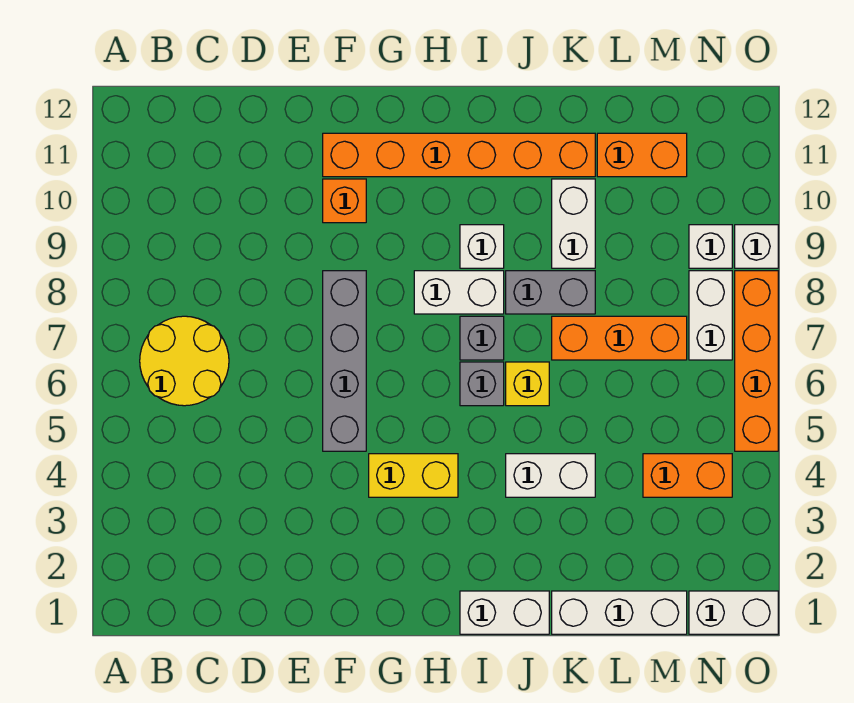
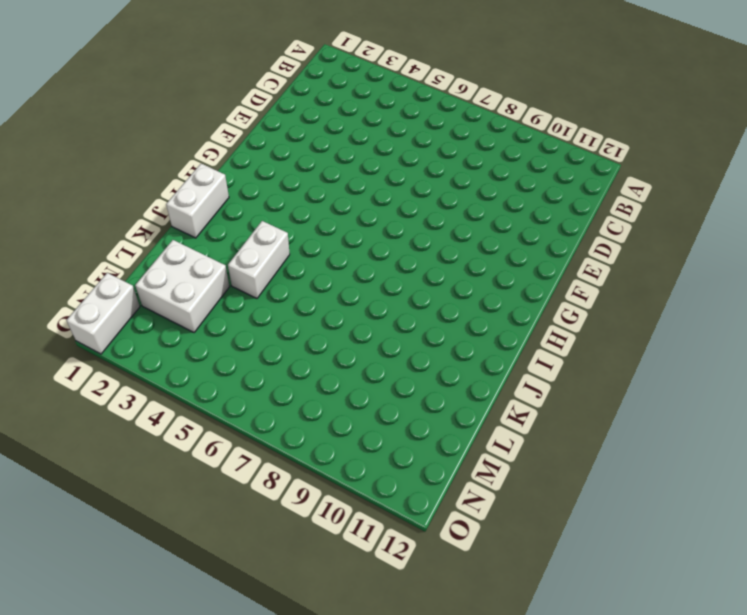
white brick L2:M3 level 1 -> none
none -> yellow round brick B6:C7 level 1
none -> grey brick F5:F8 level 1
none -> orange brick F10 level 1

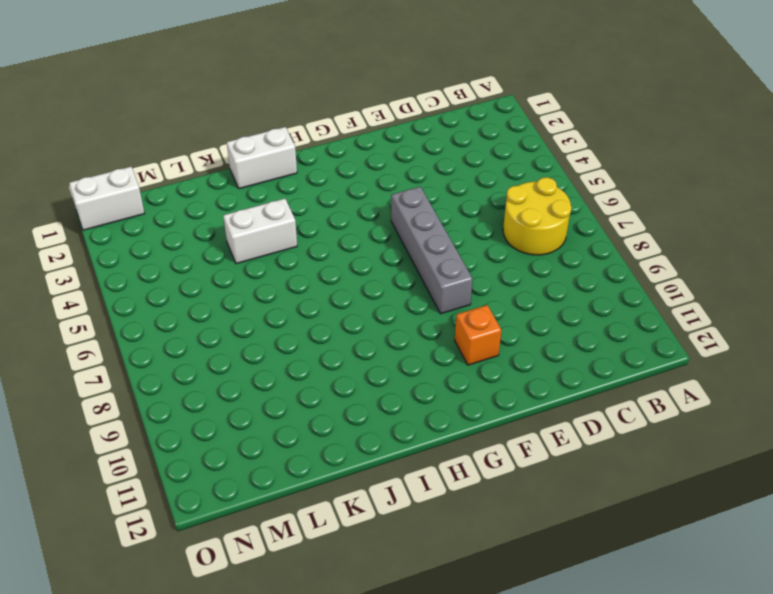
none -> orange brick F11:K11 level 1
none -> yellow brick G4:H4 level 1
none -> white brick H8:I8 level 1

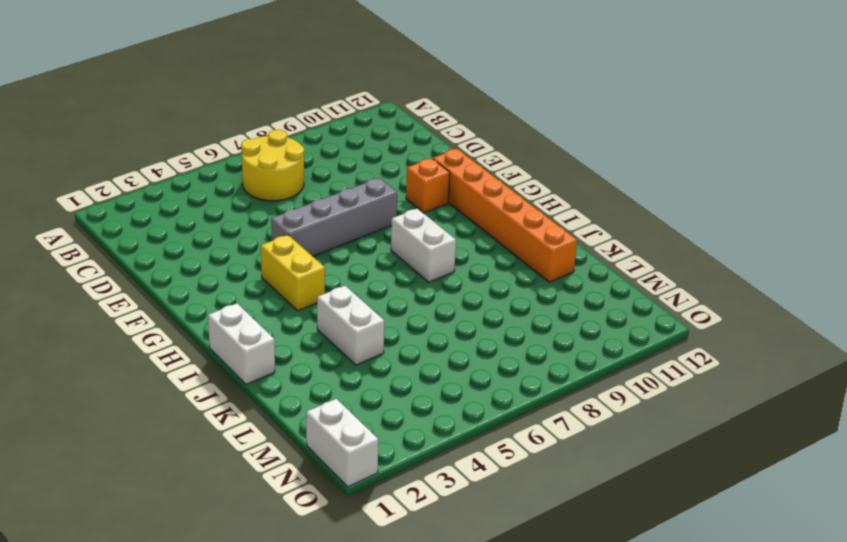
none -> grey brick I6 level 1
none -> grey brick I7 level 1
none -> white brick I9 level 1

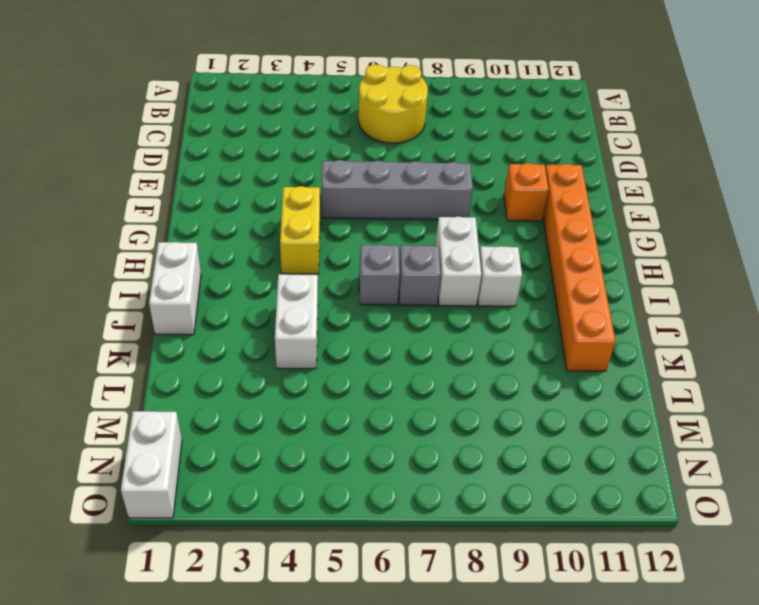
none -> yellow brick J6 level 1
none -> grey brick J8:K8 level 1
none -> white brick K1:M1 level 1

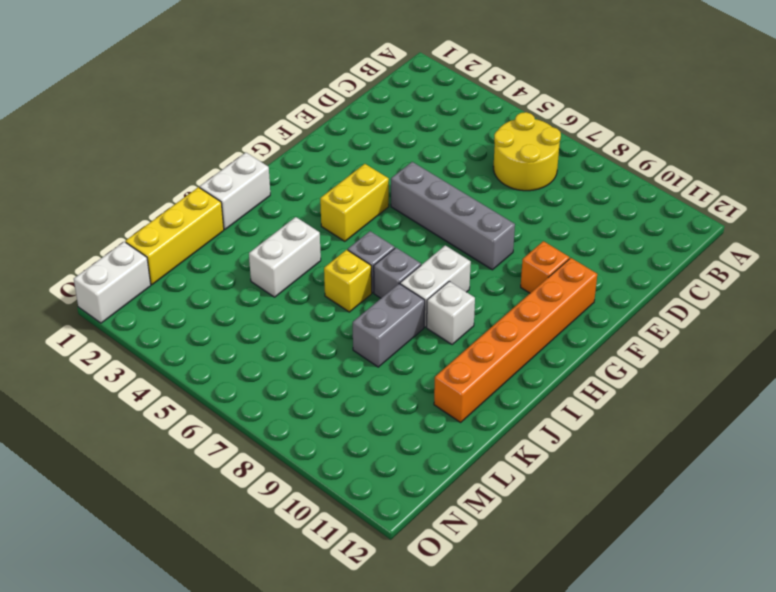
yellow brick K1:M1 level 1 -> white brick K1:M1 level 1
none -> orange brick K7:M7 level 1
none -> white brick K9:K10 level 1
none -> orange brick L11:M11 level 1

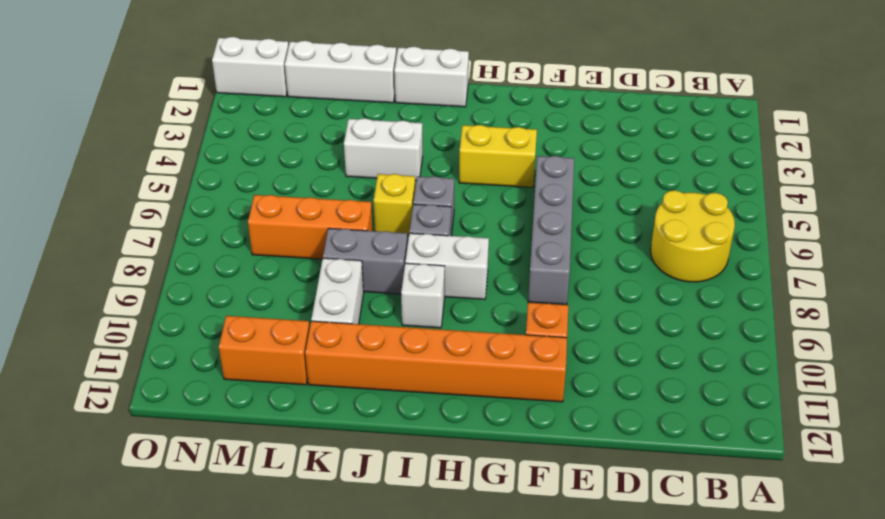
none -> orange brick M4:N4 level 1
none -> white brick N7:N8 level 1
none -> white brick N9 level 1

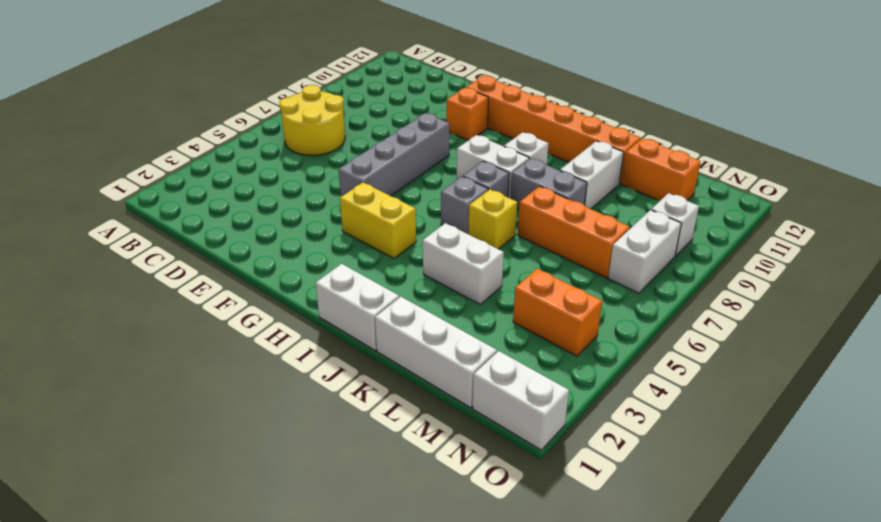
none -> orange brick O5:O8 level 1
none -> white brick O9 level 1

